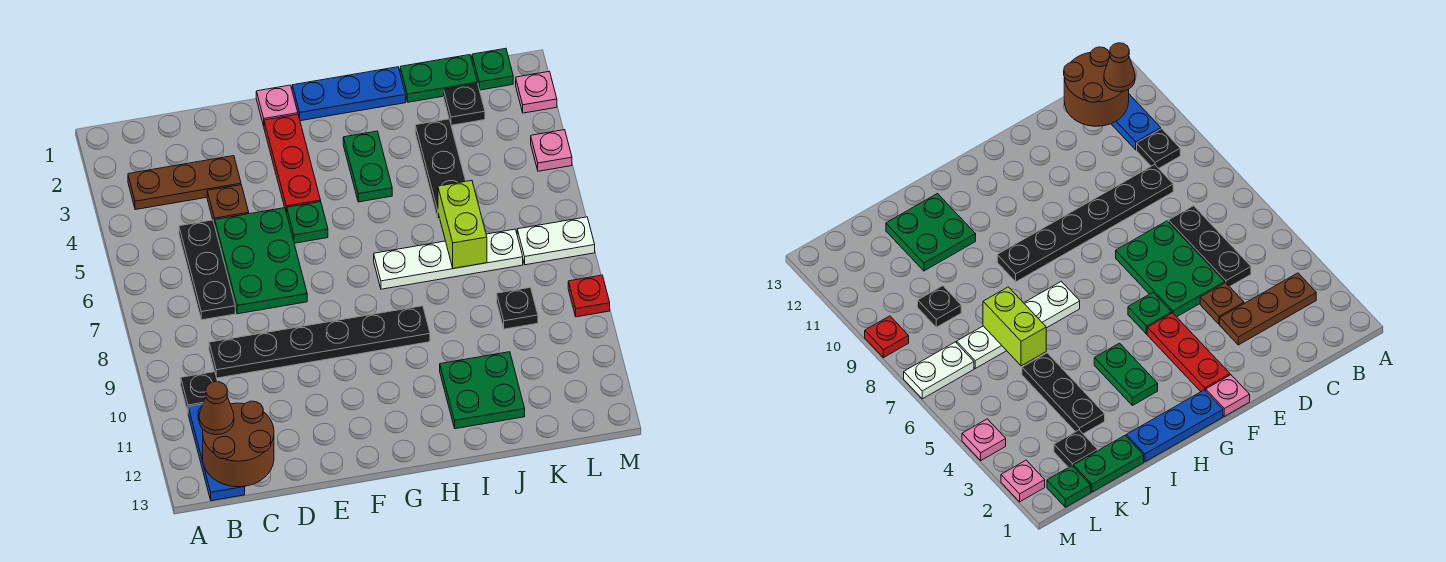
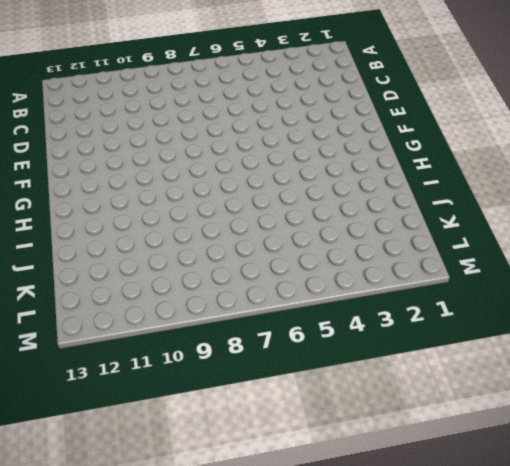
none -> brown plate B3:D3 level 1
none -> black plate B10 level 1
none -> blue plate B11:B13 level 1

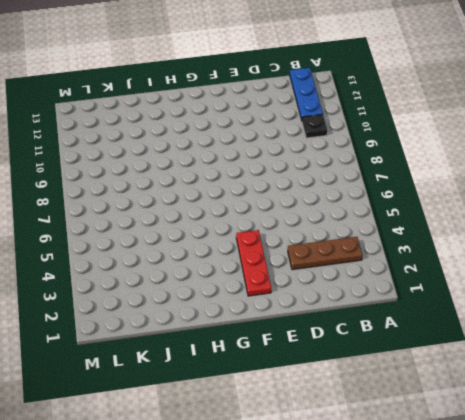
none -> black plate C5:C7 level 1
none -> black plate C9:H9 level 1
none -> brown plate D4 level 1

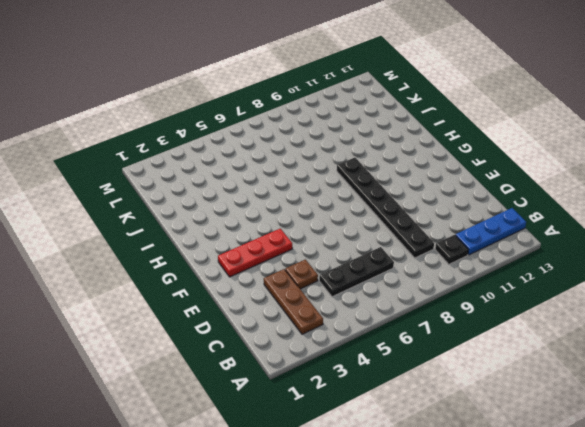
none -> green plate D5:E7 level 1
none -> pink plate F1 level 1
none -> green plate F5 level 1

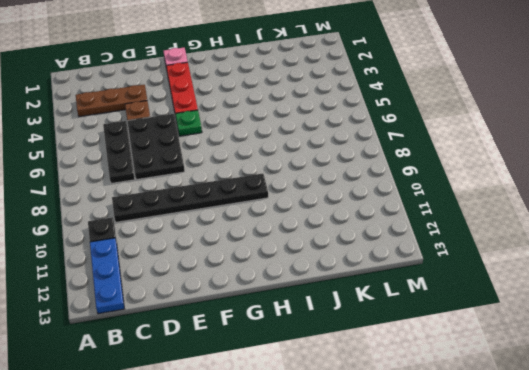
black plate D5:E7 level 1 -> green plate D5:E7 level 1
none -> blue plate G1:I1 level 1
none -> green plate H3:H4 level 1
none -> white plate H7:K7 level 1

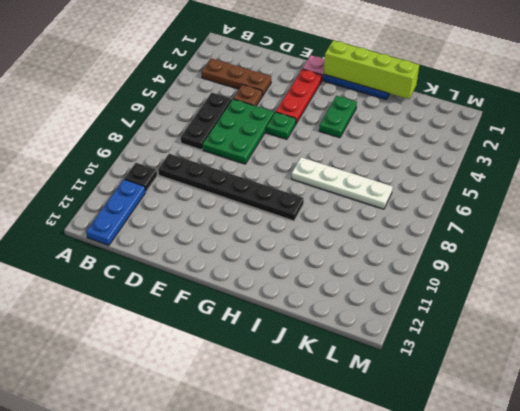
lime brick G1:J1 level 2 -> none
none -> green plate I11:J12 level 1
none -> green plate J1:K1 level 1
none -> black plate J3:J5 level 1

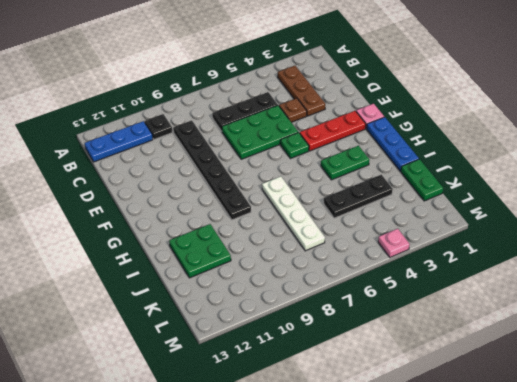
none -> black plate K2 level 1
none -> black plate K9 level 1
none -> green plate L1 level 1

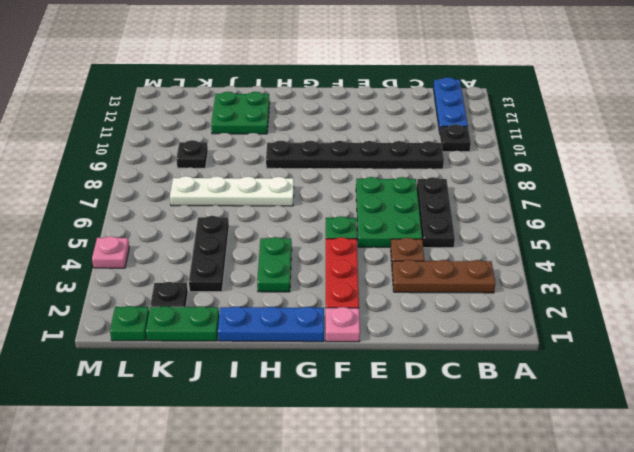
none -> white plate L7:M7 level 1
none -> pink plate M2 level 1
none -> red plate M9 level 1

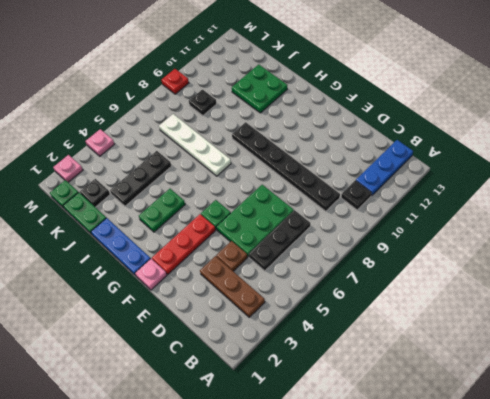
none -> white plate L7:M7 level 1
none -> brown round brick B12:C13 level 2
none -> lime brick J6:J7 level 2

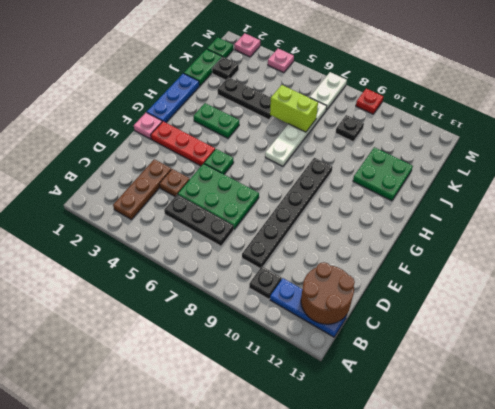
none -> brown cone B12 level 3

